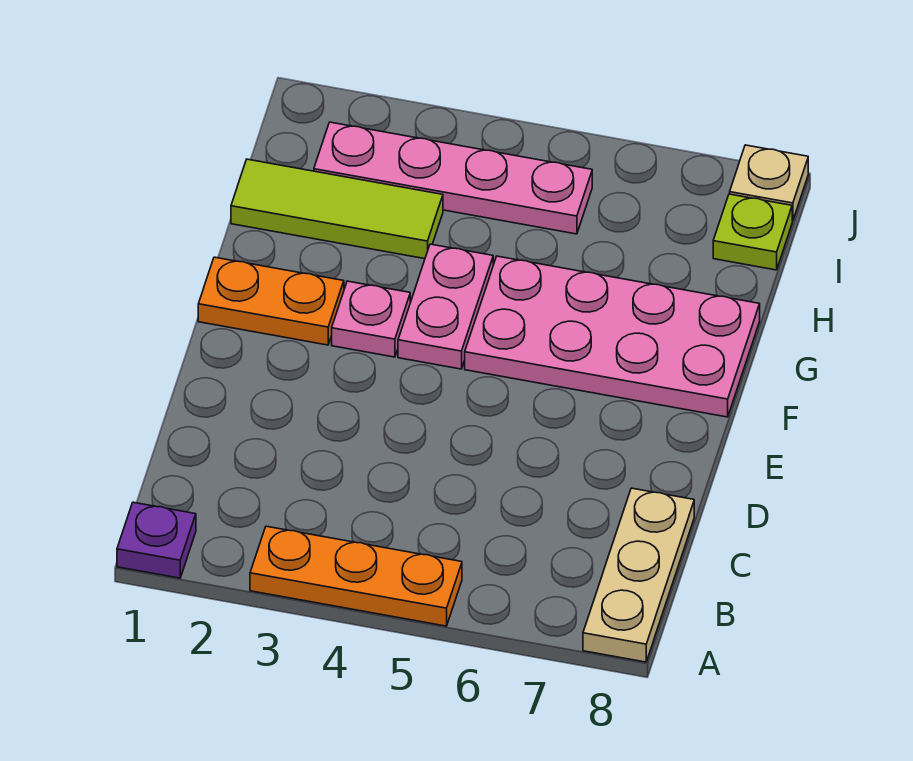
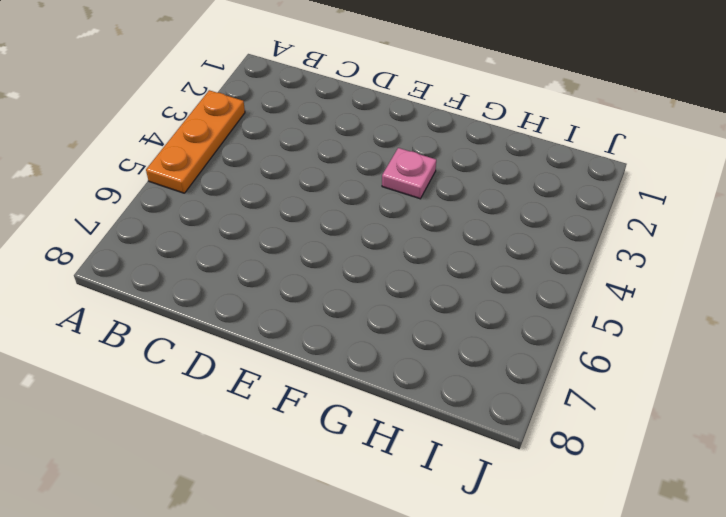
none -> purple plate A1 level 1
none -> tan plate A8:C8 level 1

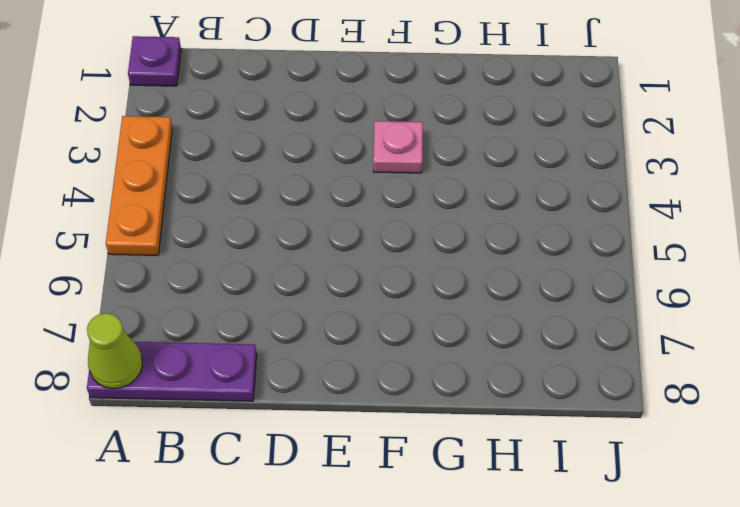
purple plate A8:C8 level 1 -> tan plate A8:C8 level 1
lime cone A8 level 2 -> none
none -> orange plate F1:F2 level 1
none -> pink plate F4:G4 level 1

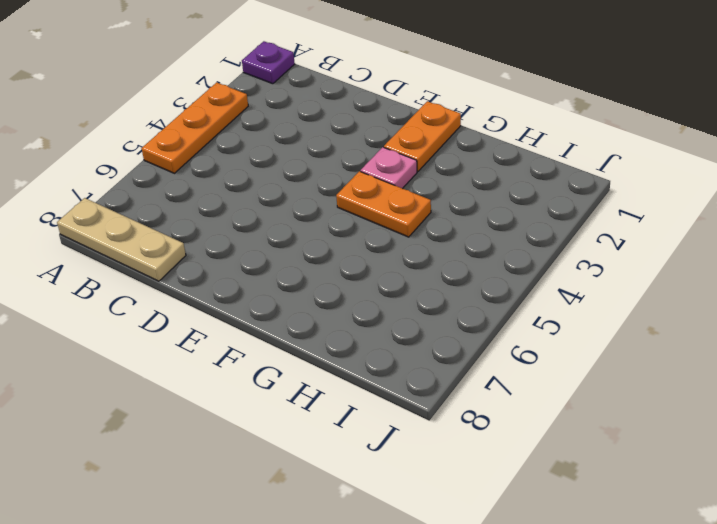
orange plate F4:G4 level 1 -> pink plate F4:G4 level 1
none -> pink plate F5:G8 level 1
none -> lime tile H1:H3 level 1

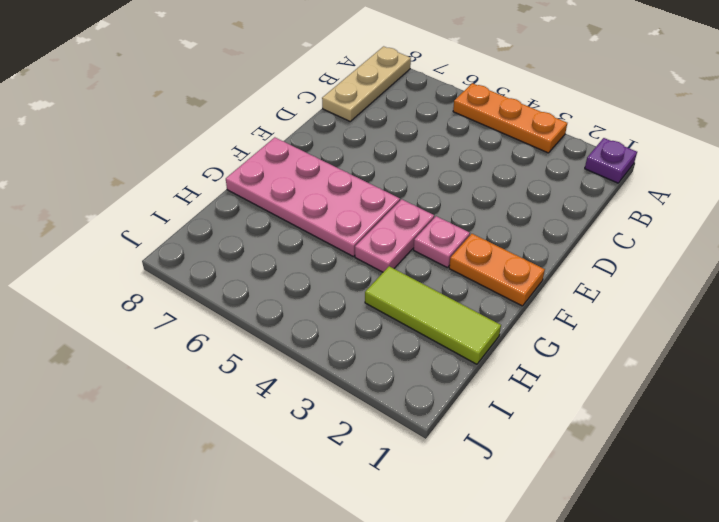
none -> pink plate I2:I5 level 1
none -> lime plate I8 level 1

